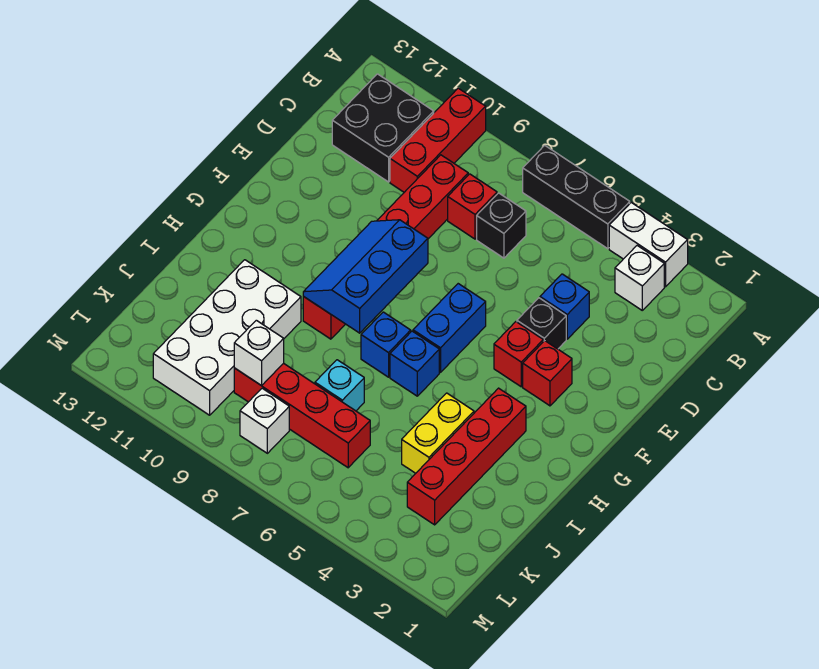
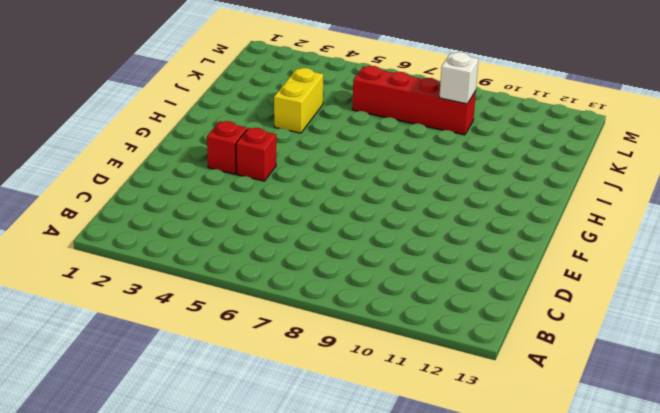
none -> white brick A3:A4 level 1
none -> black brick A5:A7 level 1
none -> red brick A10:C10 level 1

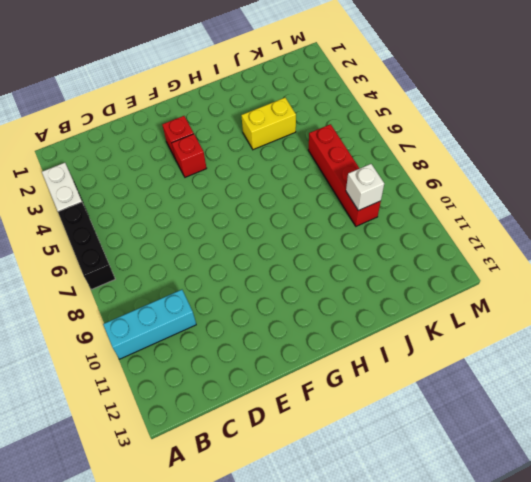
cyan brick A10:C10 level 1 -> red brick A10:C10 level 1
none -> white brick B3 level 1
none -> black brick B11:C12 level 1
none -> black brick C7 level 1

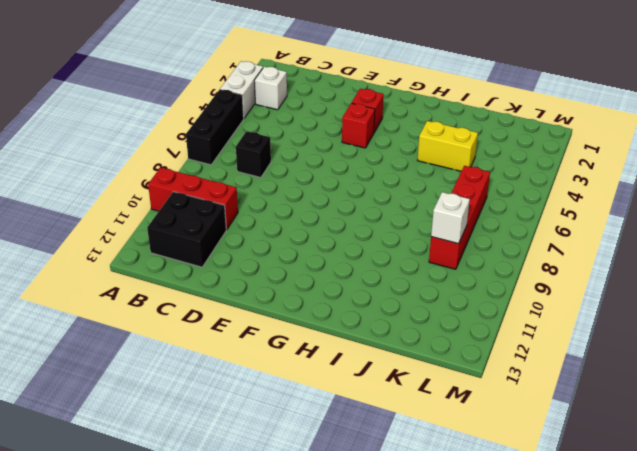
none -> red brick C8 level 1
none -> red brick C9:H9 level 1
none -> blue brick D4 level 1

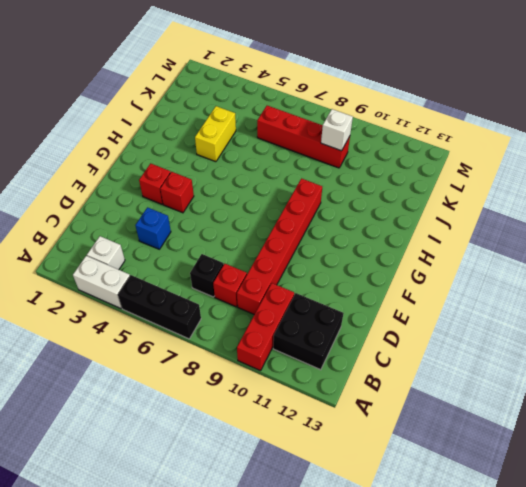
none -> black brick E4 level 1
none -> blue brick F6:G6 level 1
none -> red brick H3:K3 level 1

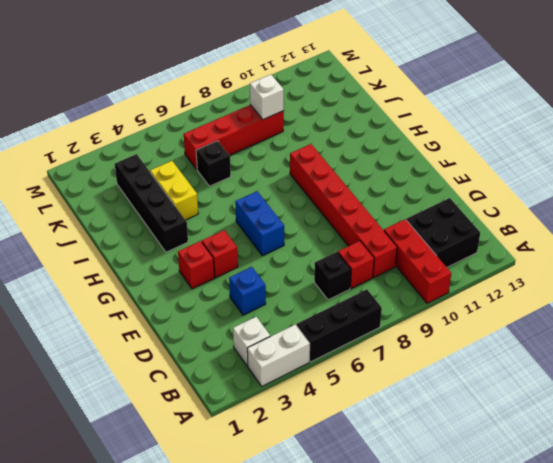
black brick H3:K3 level 1 -> red brick H3:K3 level 1
black brick J6 level 1 -> black brick E4 level 1
none -> blue brick H6 level 1
none -> blue brick H7 level 1
none -> white brick I10:L11 level 1

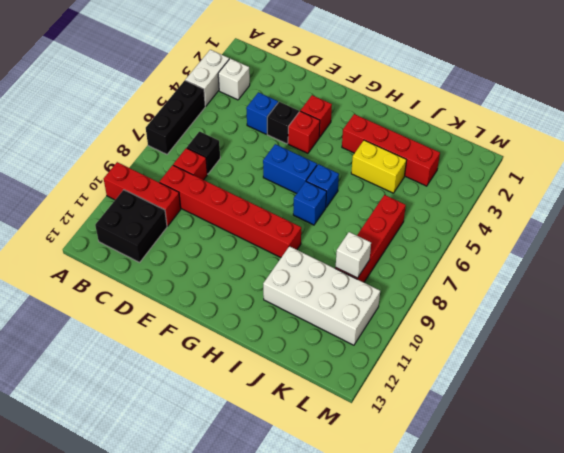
none -> cyan brick J7 level 1
none -> white brick L8 level 1
none -> blue slope F8:H9 level 2 top 8

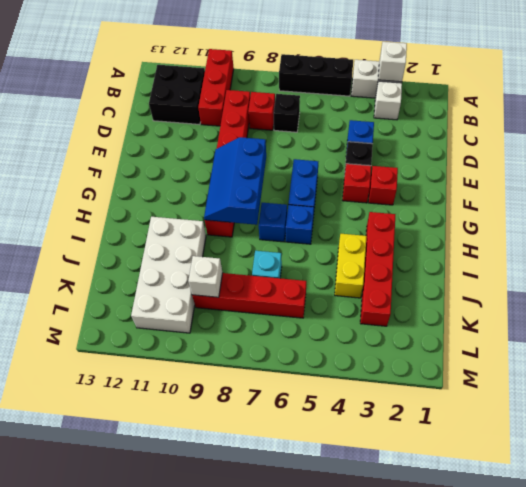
white brick A3 level 2 -> white brick L8 level 1

